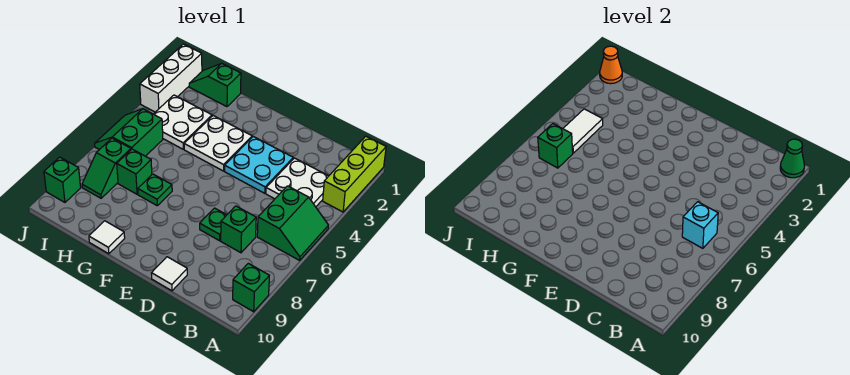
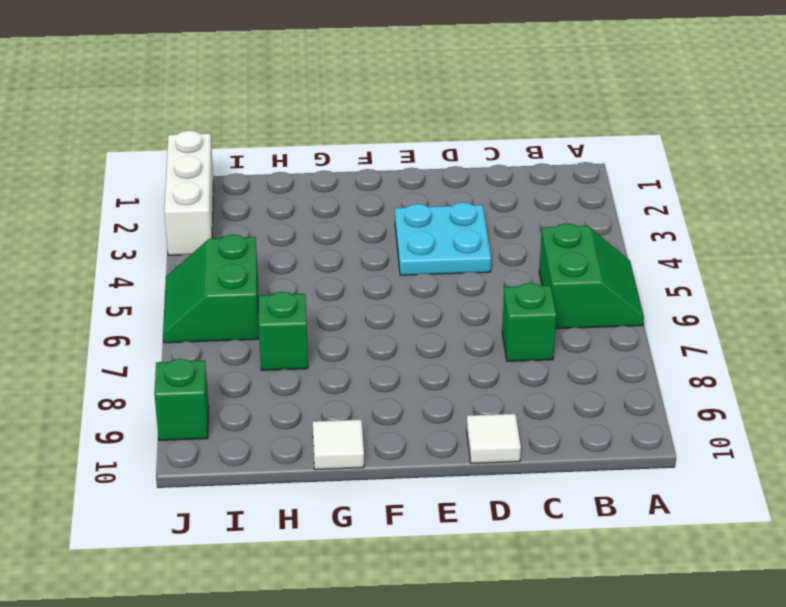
none -> lime brick A1:A3 level 1
none -> green brick A9 level 1
none -> white plate B3:C4 level 1

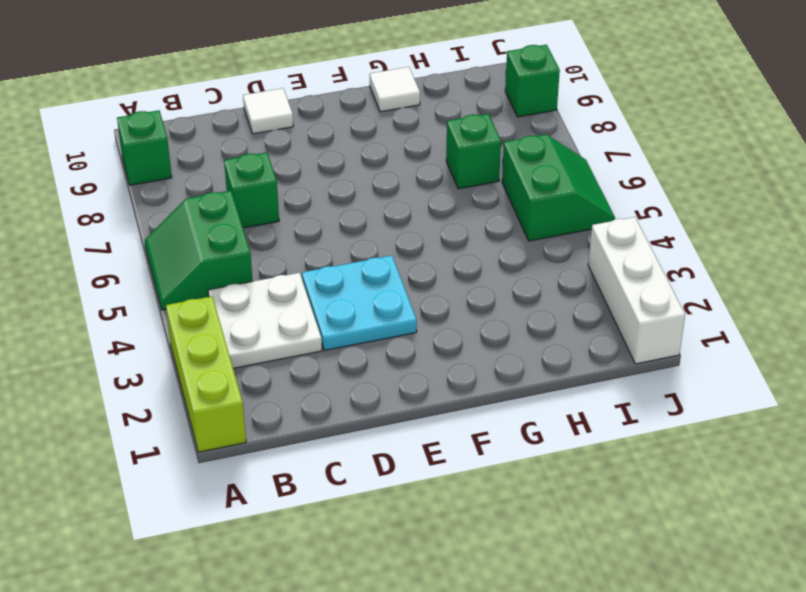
none -> green plate D7 level 1
none -> white plate F3:G4 level 1
none -> green plate G7 level 1

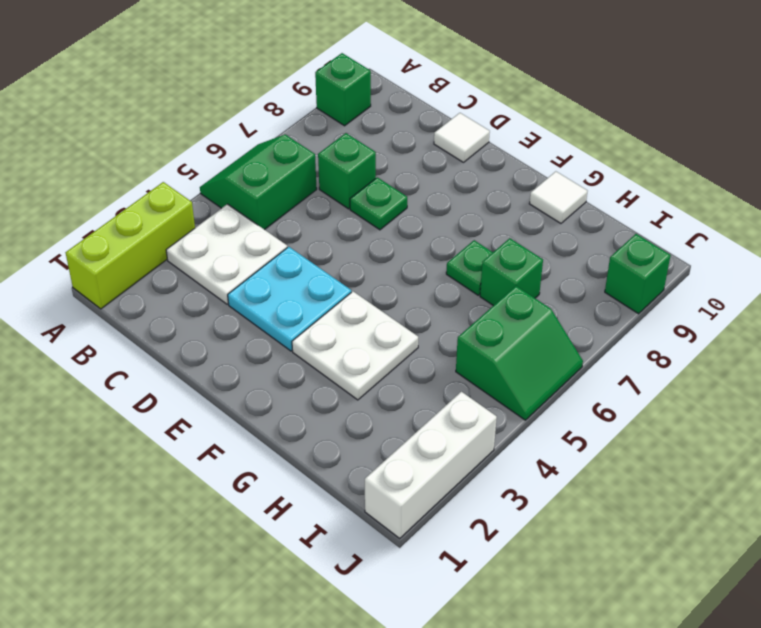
none -> green slope H1:I1 level 1 top H
none -> white plate H3:I4 level 1
none -> green slope I7:I8 level 1 top 7

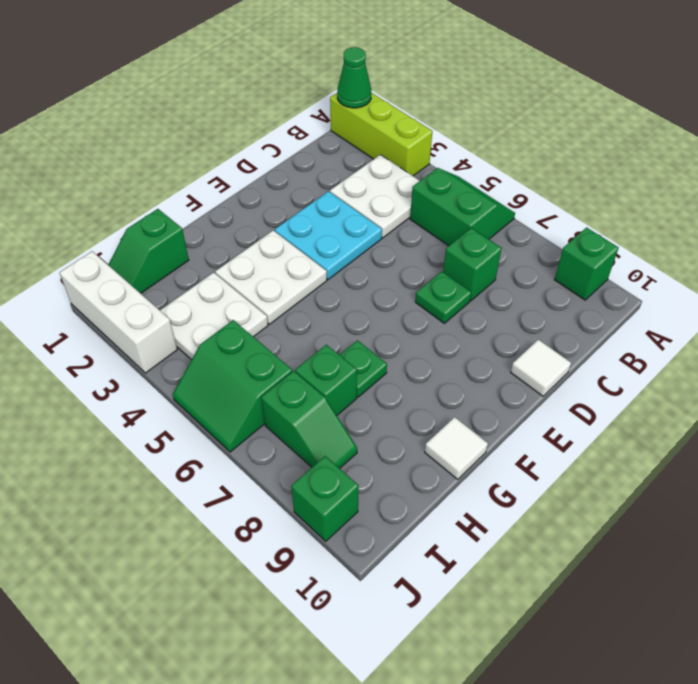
none -> cyan brick B6 level 2
none -> white tile I4:I5 level 2
none -> green brick I6 level 2

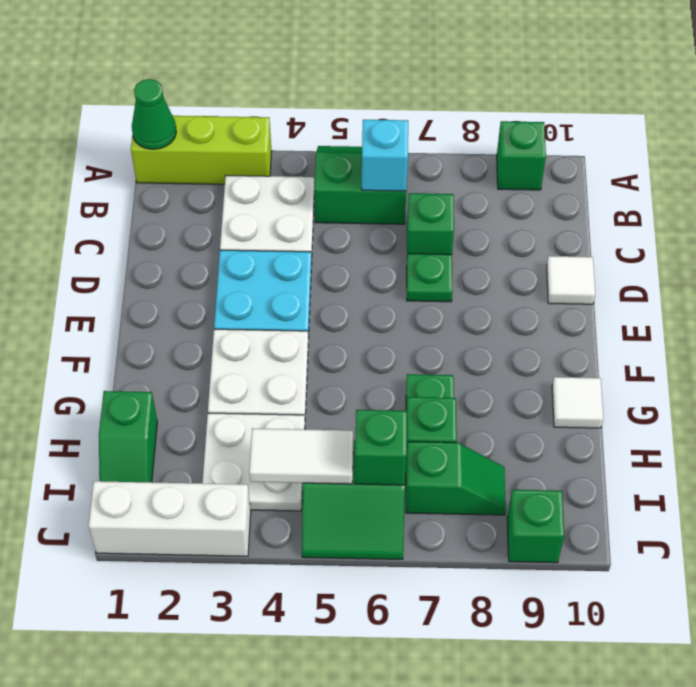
none -> orange cone J1 level 2

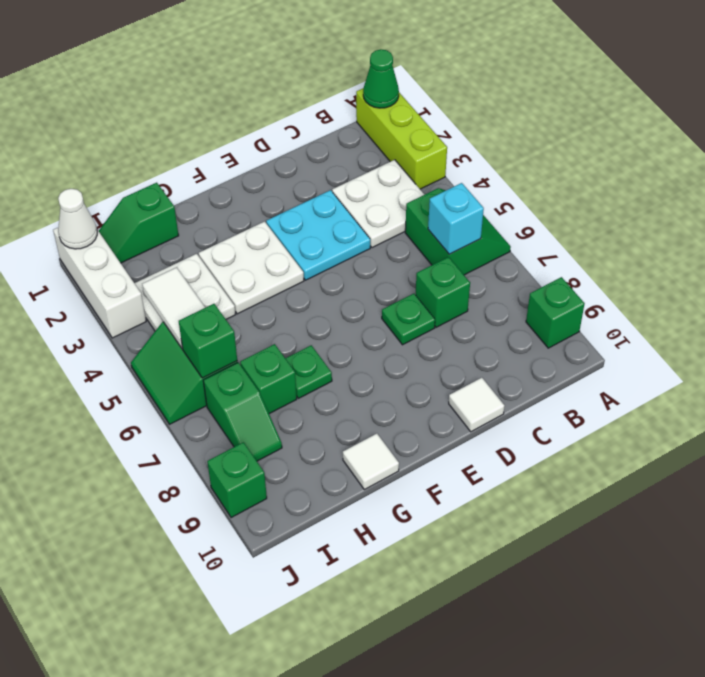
white cone J1 level 2 -> orange cone J1 level 2

